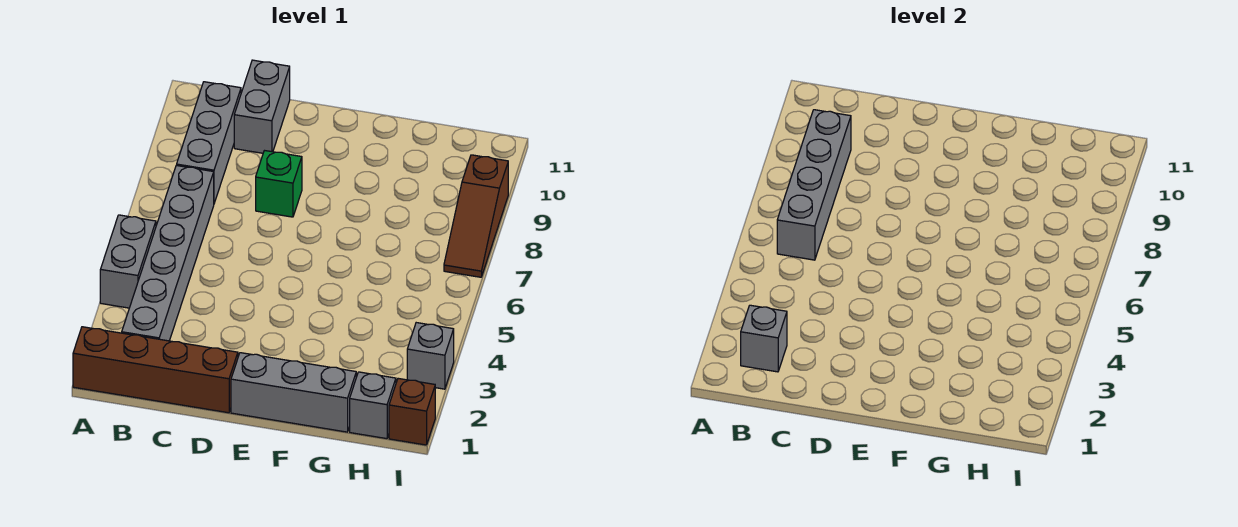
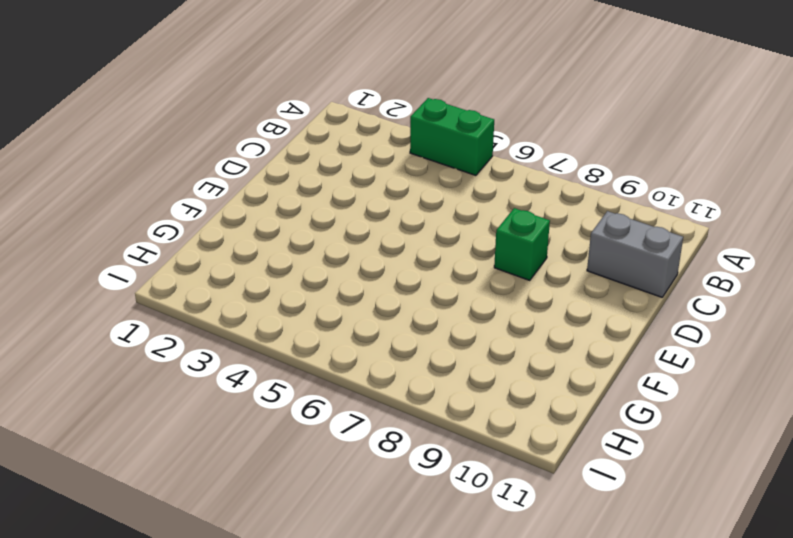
green brick A4:A5 level 1 -> grey brick A4:A5 level 1
none -> brown brick A1:D1 level 1
none -> grey brick B2:B7 level 1
none -> grey brick B8:B10 level 1

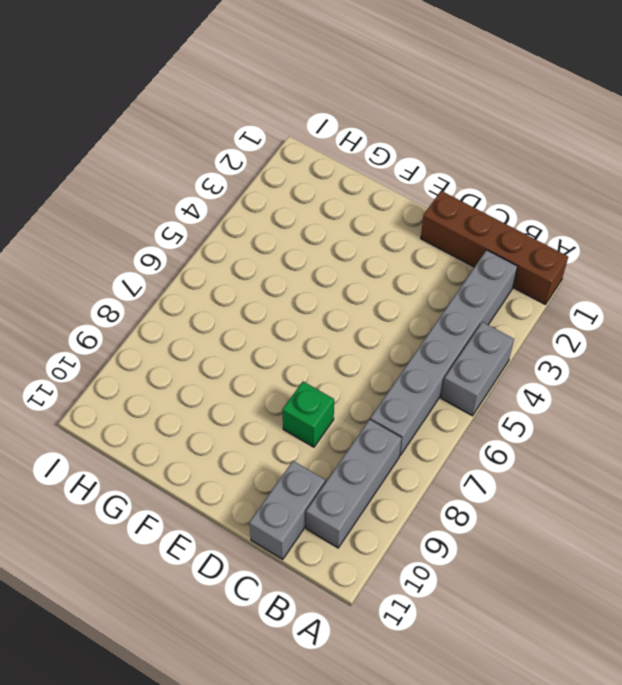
none -> grey brick E1:G1 level 1
none -> grey brick H1 level 1
none -> brown brick I1 level 1

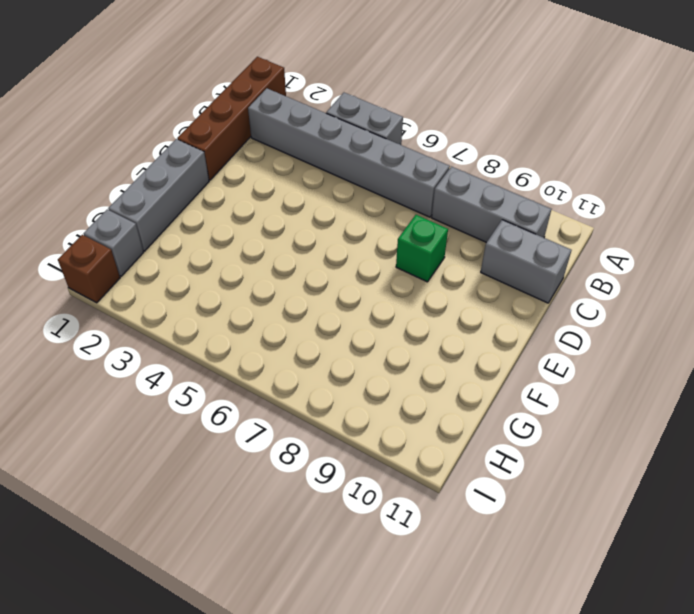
none -> grey brick I3 level 1
none -> brown slope I7:I9 level 1 top 9
none -> grey brick B2 level 2

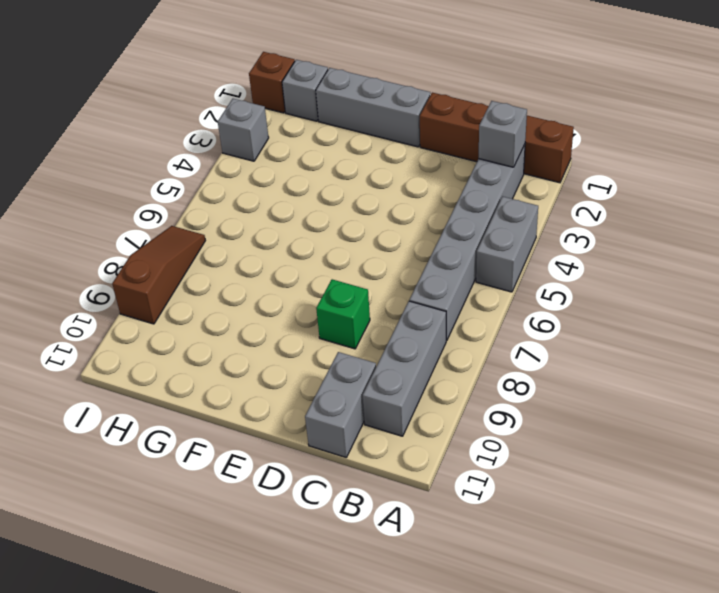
none -> grey brick B6:B9 level 2

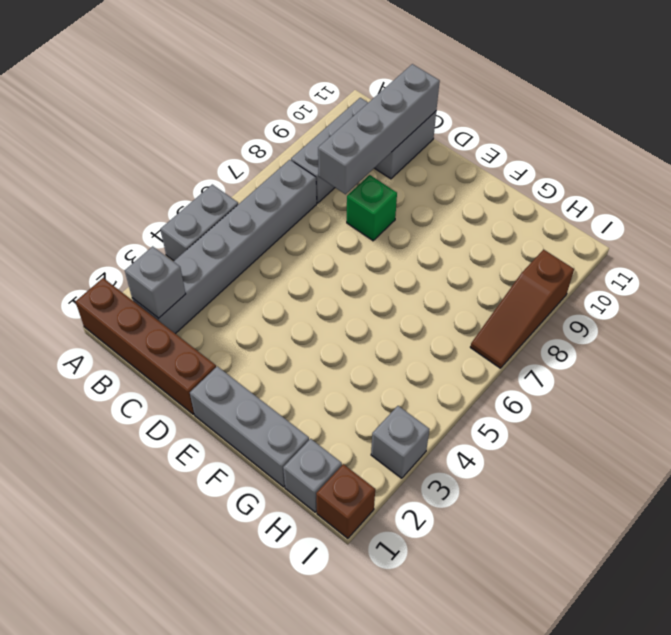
grey brick C8:C11 level 2 -> grey brick B6:B9 level 2

